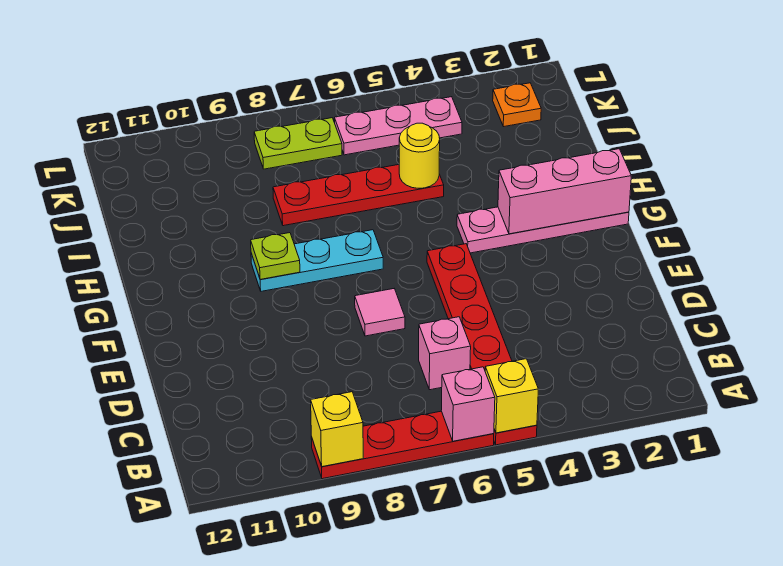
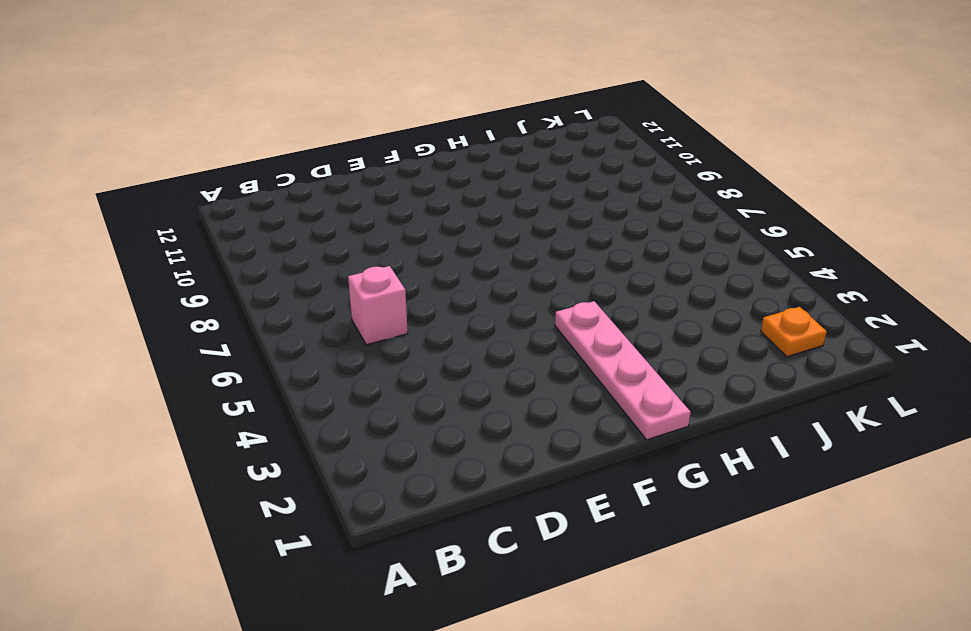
none -> red plate A5:F5 level 1
none -> red plate A6:A9 level 1
none -> pink tile E7 level 1

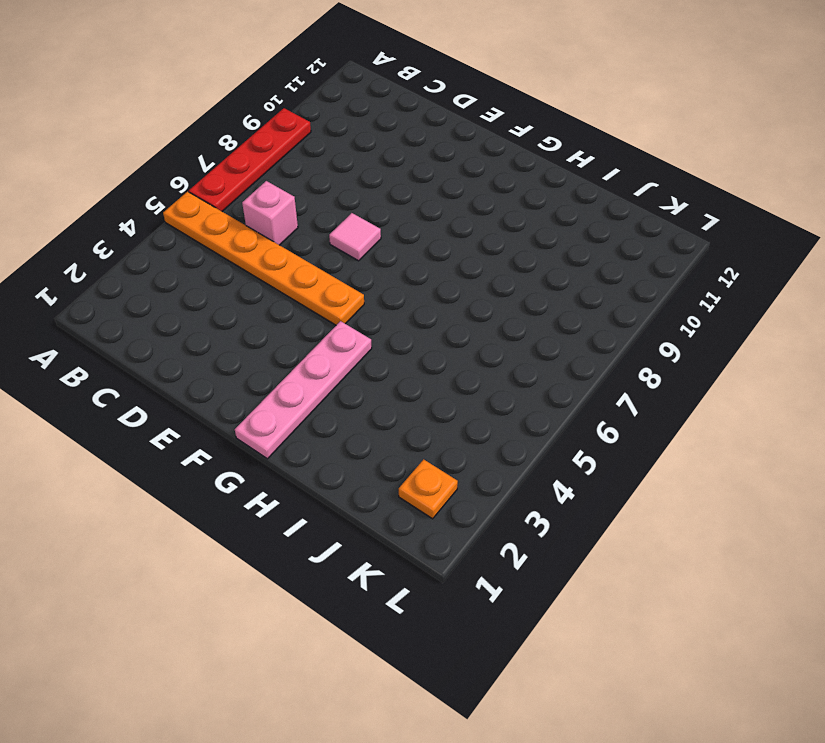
orange plate A5:F5 level 1 -> red plate A5:F5 level 1
none -> cyan plate G7:G9 level 1
none -> red plate I5:I8 level 1
none -> pink plate K4:K6 level 1

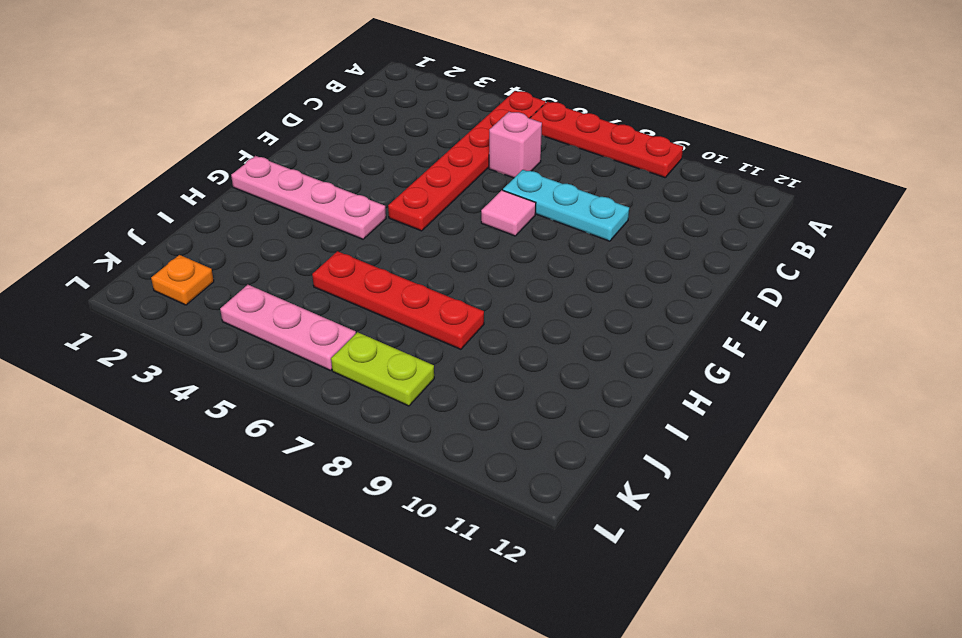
cyan plate D7:D9 level 1 -> cyan plate G7:G9 level 1
none -> yellow brick A5 level 2
none -> pink brick A6 level 2
none -> yellow brick A9 level 2

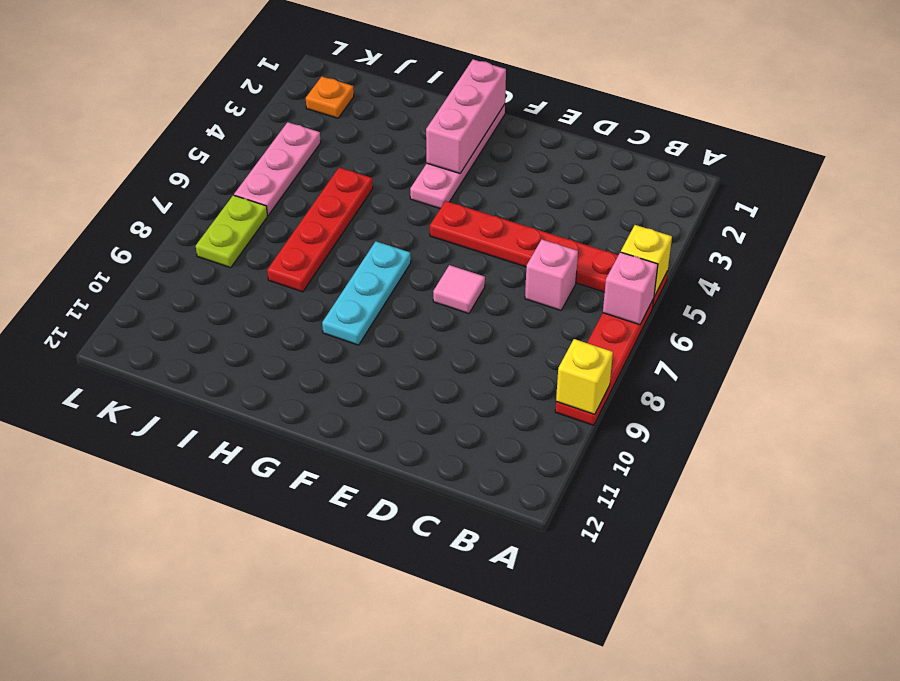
none -> lime plate G9 level 2
none -> yellow round brick I5 level 2

